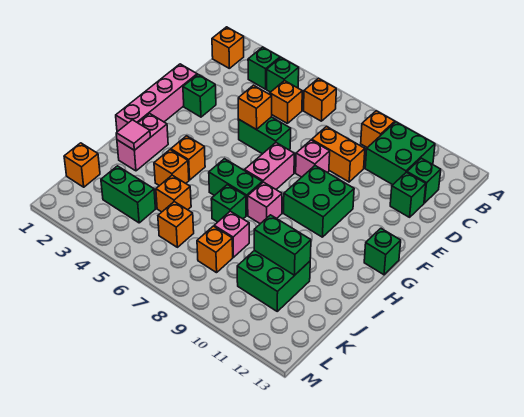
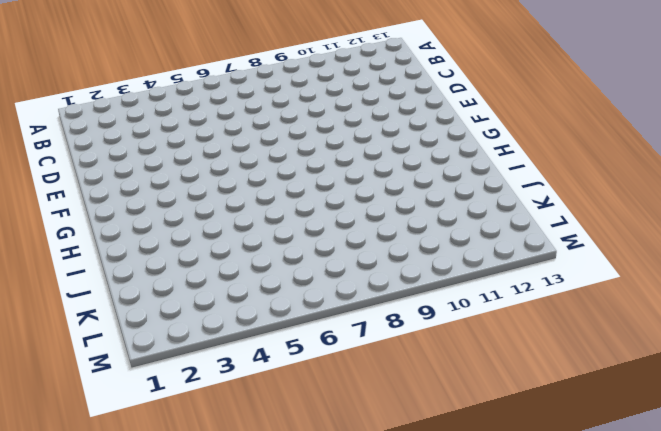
none -> orange brick B1 level 1
none -> green brick B3 level 1
none -> green brick B4 level 1
none -> orange brick B6 level 1

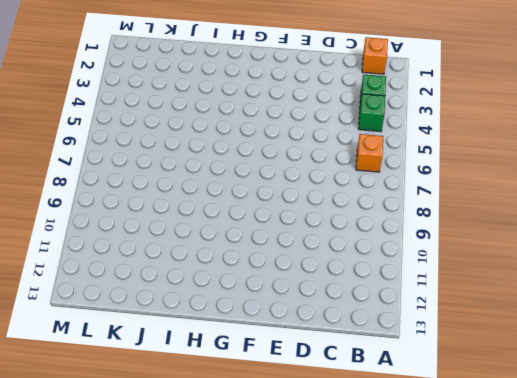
none -> orange brick B9 level 1
none -> green brick B10:C11 level 1
none -> orange brick C5 level 1
none -> green brick C12 level 1

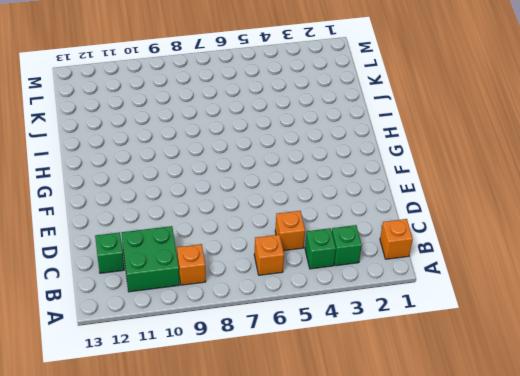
none -> orange brick D8:D9 level 1
none -> green brick D12 level 1
none -> pink brick E1:H1 level 1
none -> green brick E2 level 1

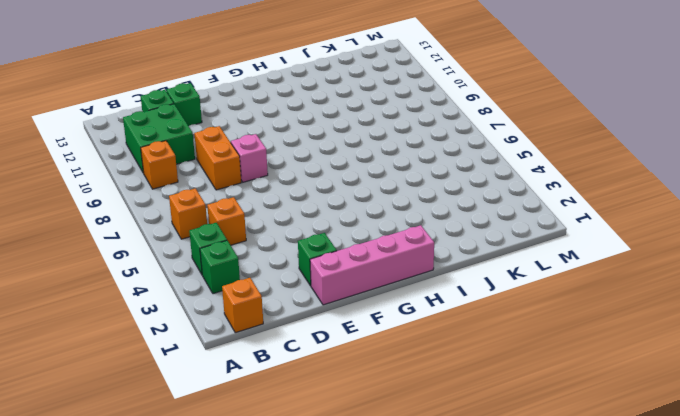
none -> green brick E5:E6 level 1
none -> pink brick F7:G7 level 1
none -> green brick F9:G10 level 1
none -> green brick G13 level 1

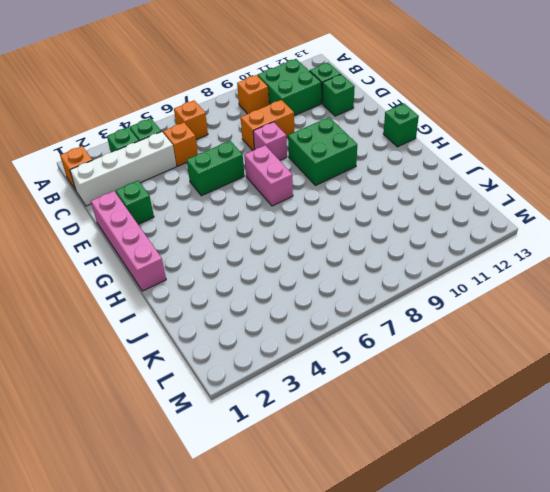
white brick C1:C4 level 1 -> none
none -> pink brick H2:I2 level 1
none -> orange brick H4 level 1
none -> green brick H6:H7 level 1
none -> pink brick H8 level 1

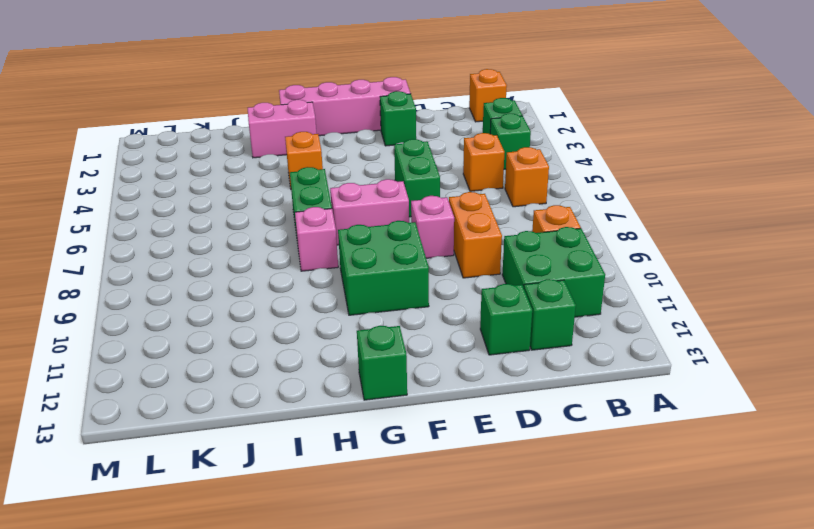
none -> orange brick I4 level 1
none -> green brick I7 level 1
none -> orange brick J5 level 1
none -> pink brick J8 level 1

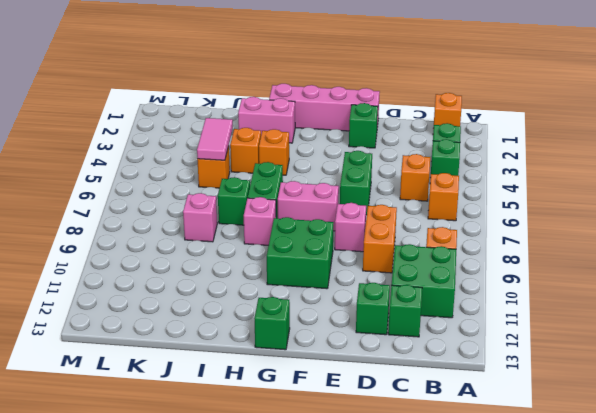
pink tile J4:J5 level 2 -> none
none -> green brick J10:K11 level 1
none -> orange brick K1 level 1
none -> green brick K3:K4 level 1
none -> orange brick K6 level 1

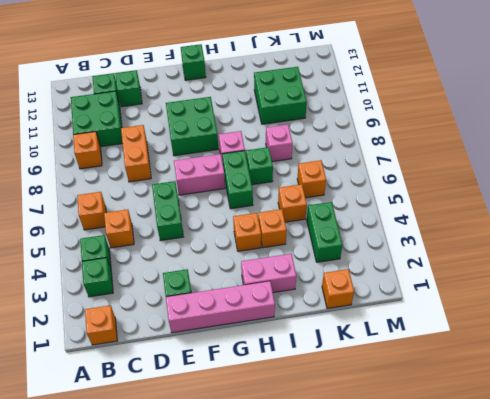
none -> pink brick E8 level 1
none -> orange brick K8 level 1
none -> orange brick E5 level 2
none -> pink tile I2 level 2

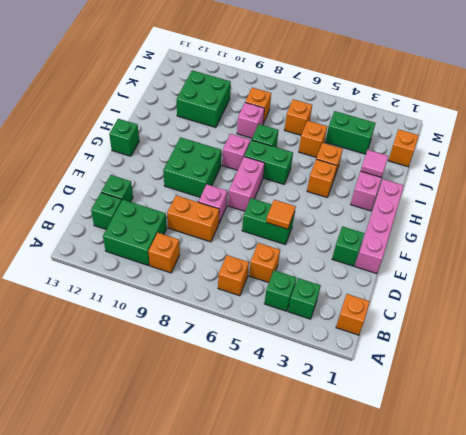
orange tile E5 level 2 -> orange brick E5 level 2
none -> green brick J10:J11 level 2

